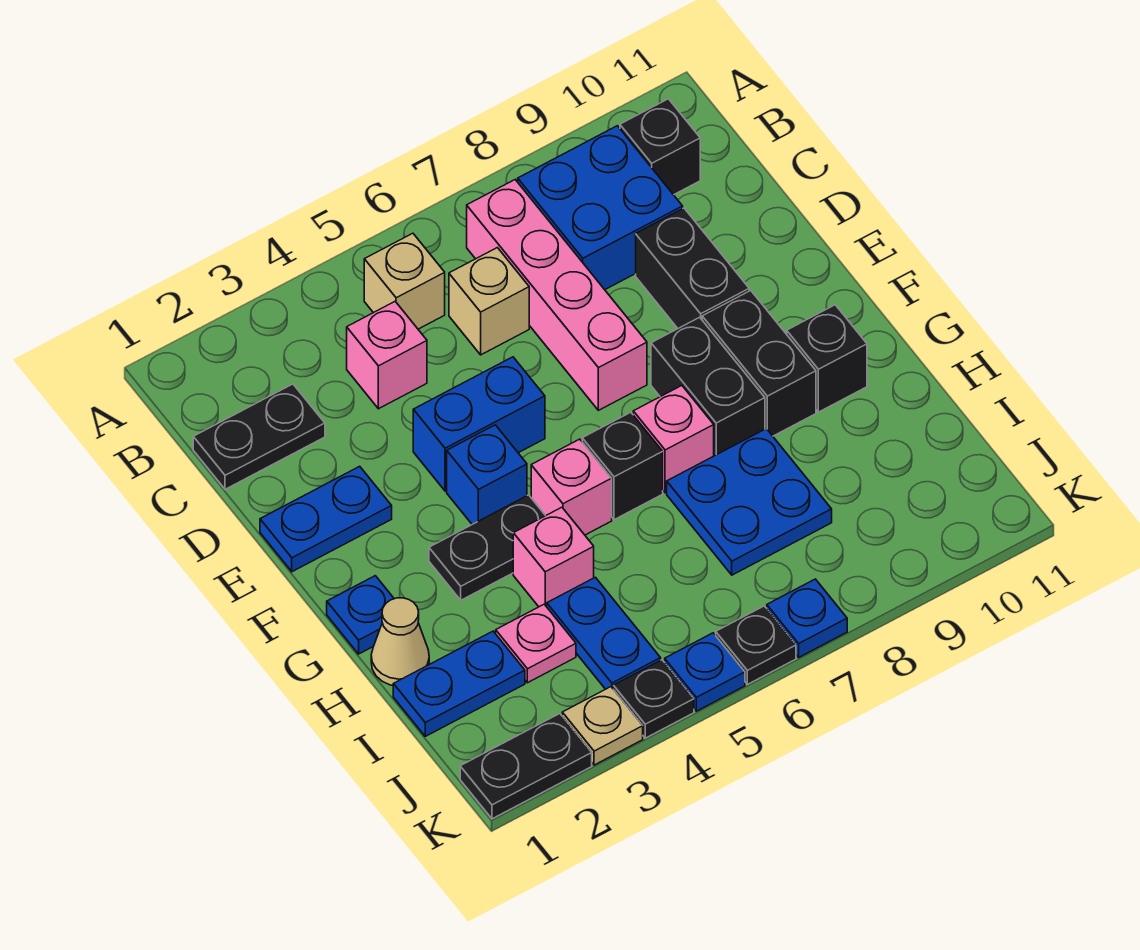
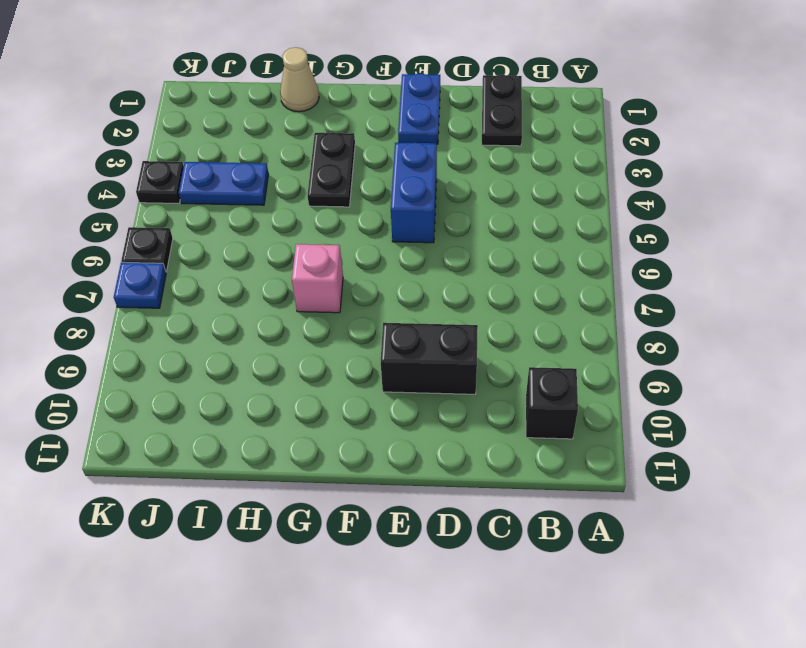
none -> tan brick B5 level 1
none -> pink brick B7:E7 level 1
none -> blue brick B8:C9 level 1
none -> pink brick C4 level 1

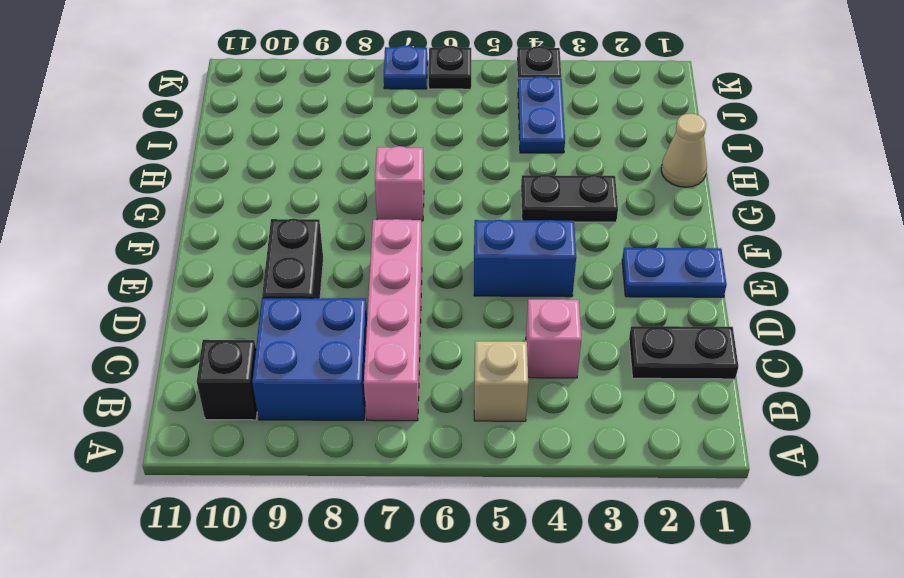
none -> tan brick C6 level 1
none -> blue brick F4 level 1
none -> black brick F8:G8 level 1
none -> black brick F9:G9 level 1

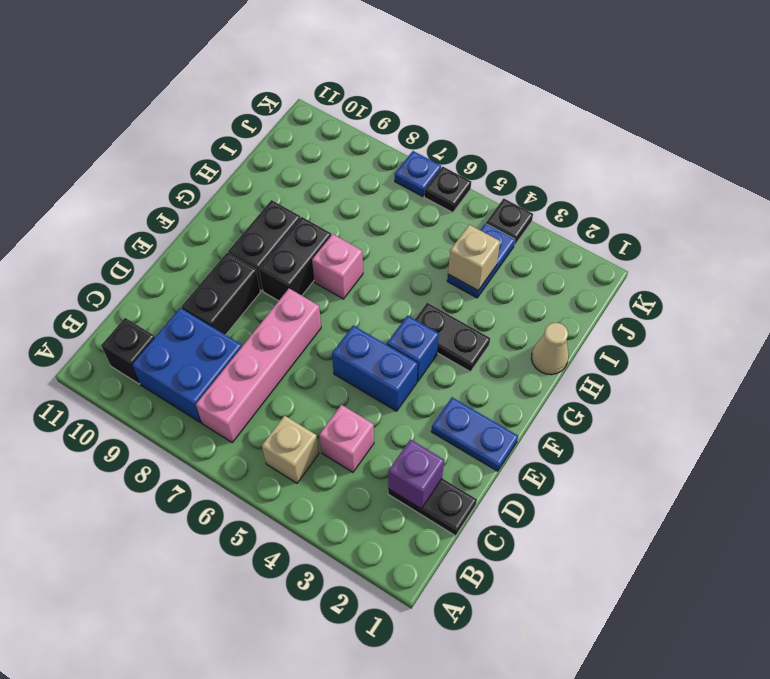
purple brick C2 level 2 -> none
tan brick I4 level 2 -> tan brick C6 level 1
none -> blue plate G1 level 1
none -> pink brick G5 level 1
none -> black brick G6 level 1
none -> black brick G10 level 1

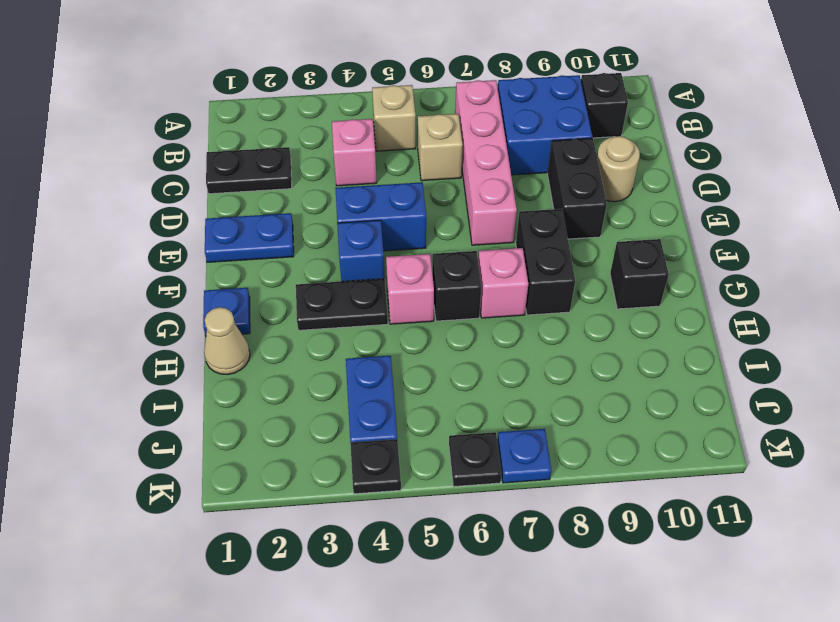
tan round brick D10 level 1 -> none
none -> black brick F9:G9 level 1
none -> pink brick H4 level 1
none -> blue plate H7:I8 level 1
none -> blue plate I1:I2 level 1

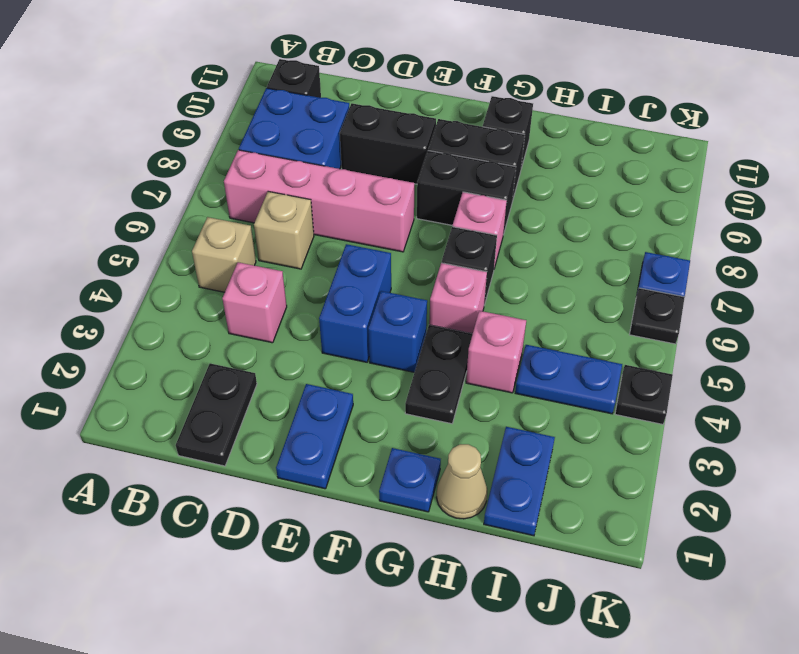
none -> blue plate H7:I8 level 1
none -> pink plate I3 level 1
none -> black plate K1:K2 level 1
none -> tan plate K3 level 1

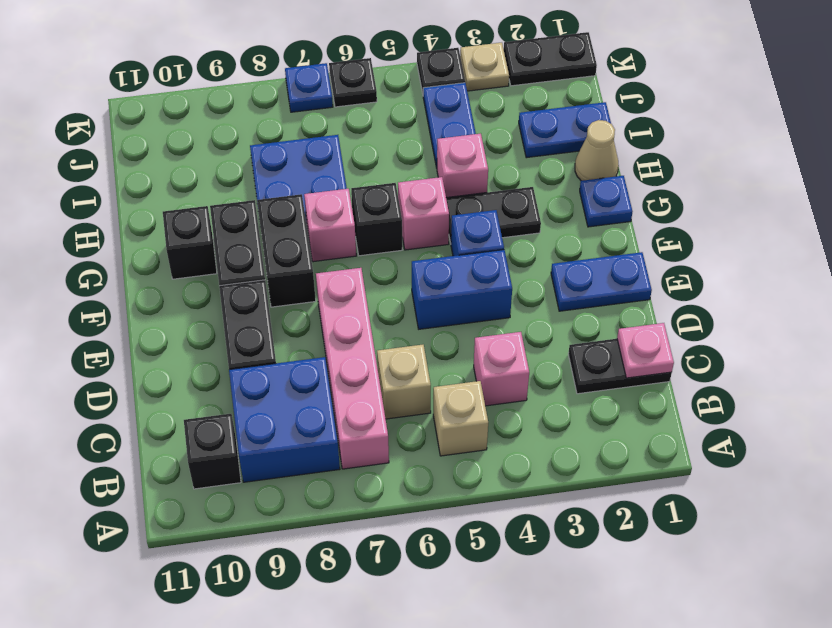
pink plate C1 level 2 -> pink plate I3 level 1
none -> blue plate K5 level 1

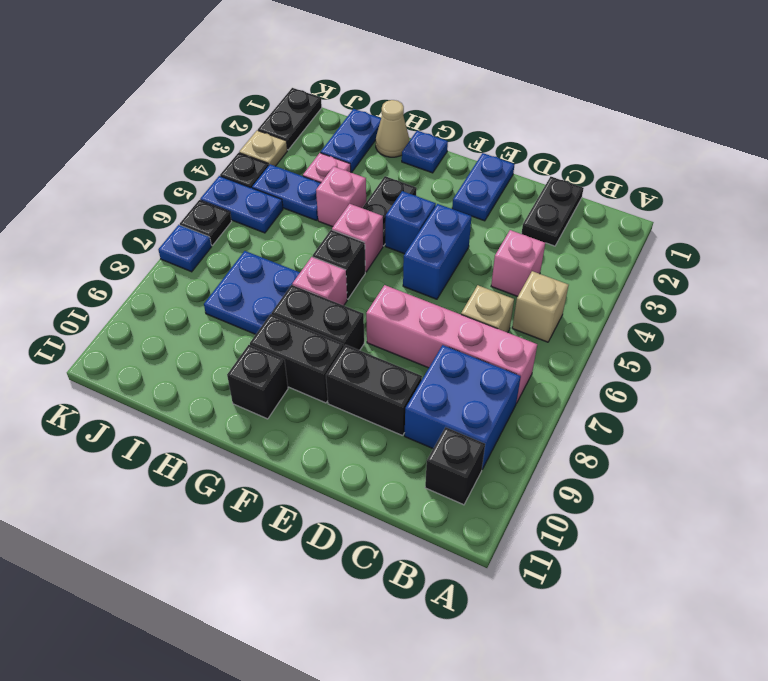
blue plate J5:K5 level 1 -> blue plate K5 level 1

